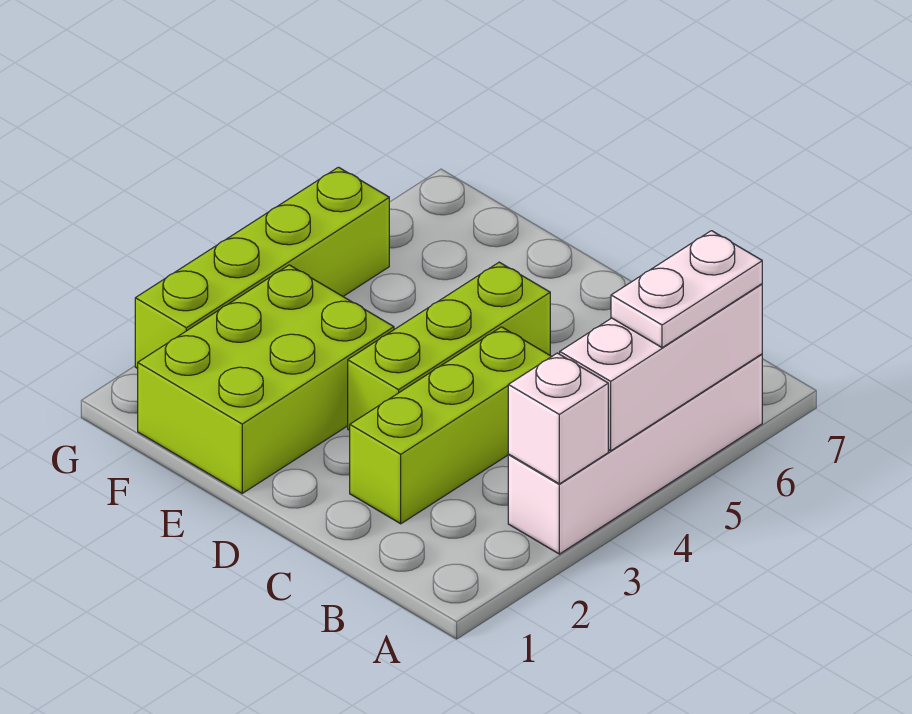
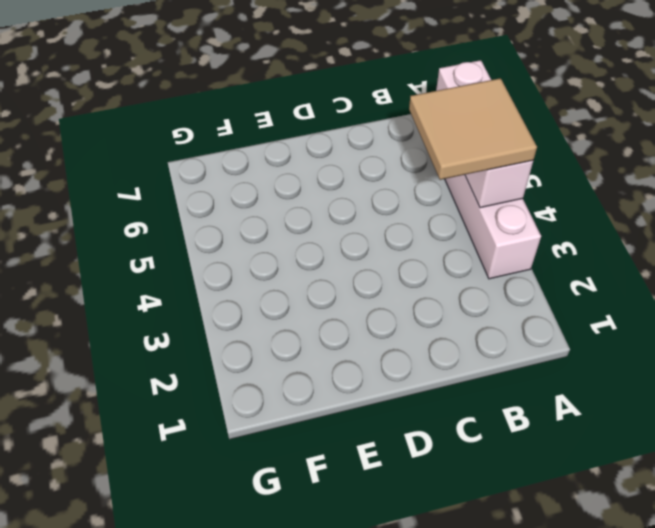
tan tile A4:B5 level 3 -> white plate A5:A6 level 3
none -> lime brick C2:C4 level 1
none -> lime brick D3:D5 level 1

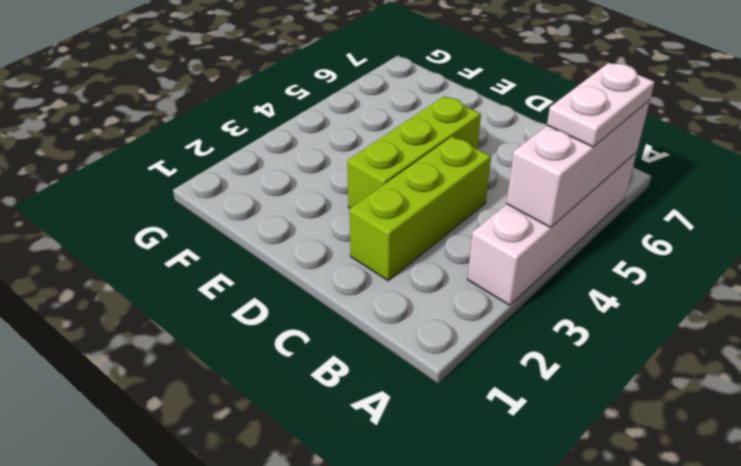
none -> lime brick E1:F3 level 1
none -> lime brick G2:G5 level 1

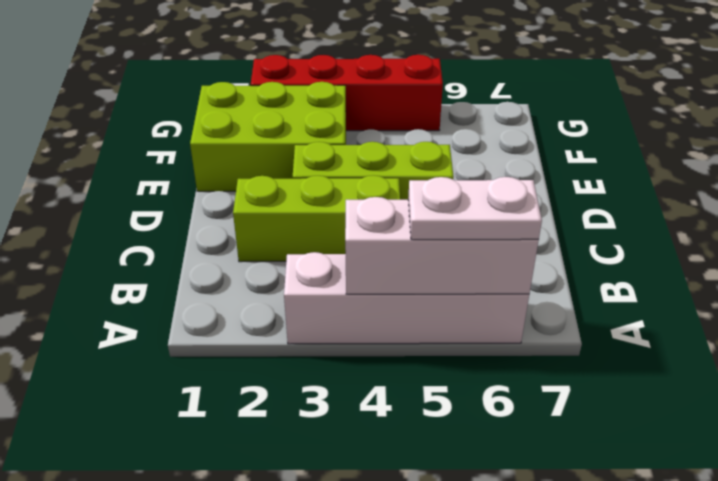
red brick G2:G5 level 1 -> lime brick G2:G5 level 1
none -> white brick A3 level 2

